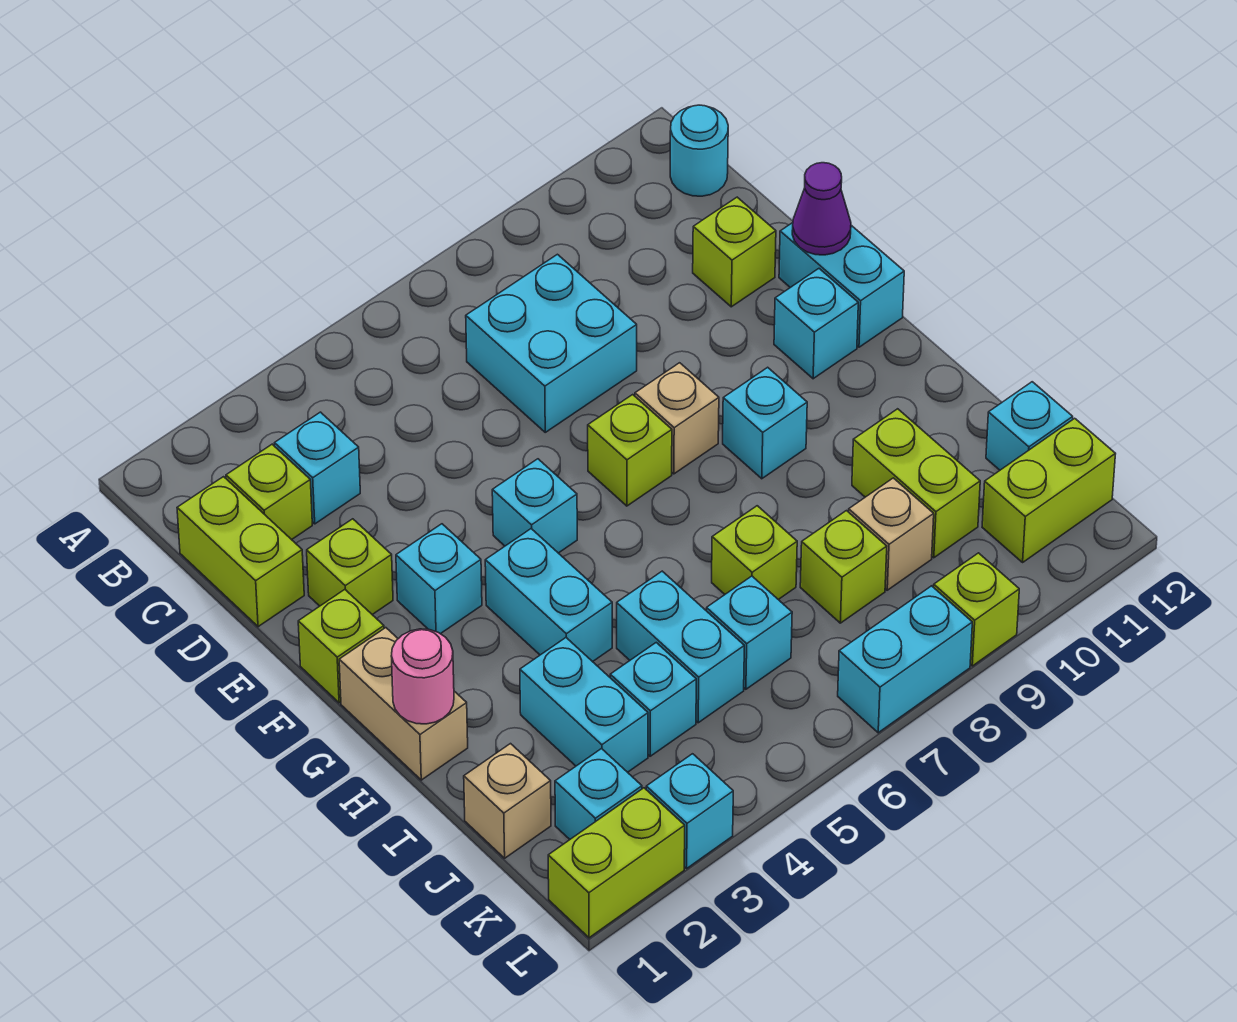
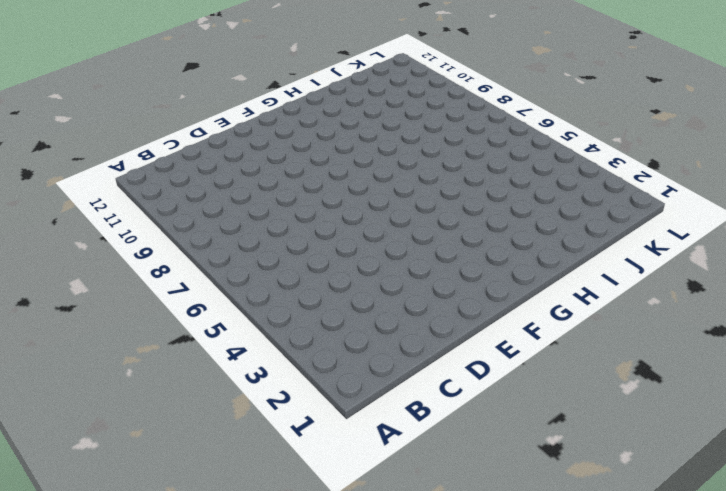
none -> cyan round brick B12 level 1
none -> lime brick C1:D1 level 1
none -> lime brick C2 level 1
none -> cyan brick C3 level 1

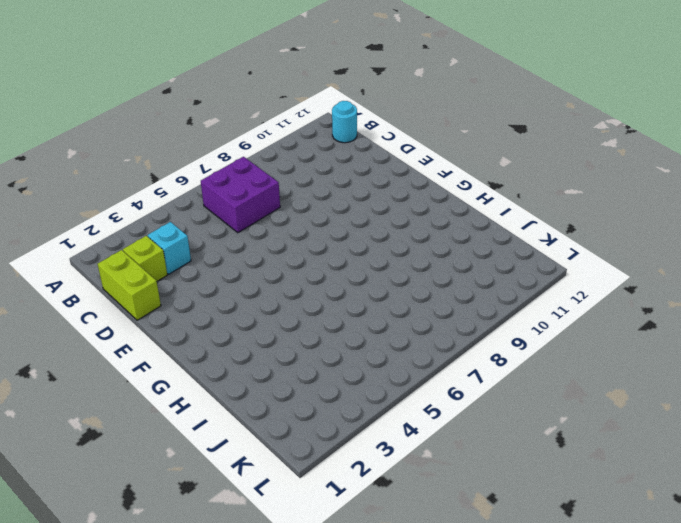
purple brick B6:C7 level 1 -> cyan brick C7:D8 level 1
none -> lime brick D11 level 1
none -> lime brick E2 level 1
none -> cyan brick E12:F12 level 1
none -> lime brick F1 level 1

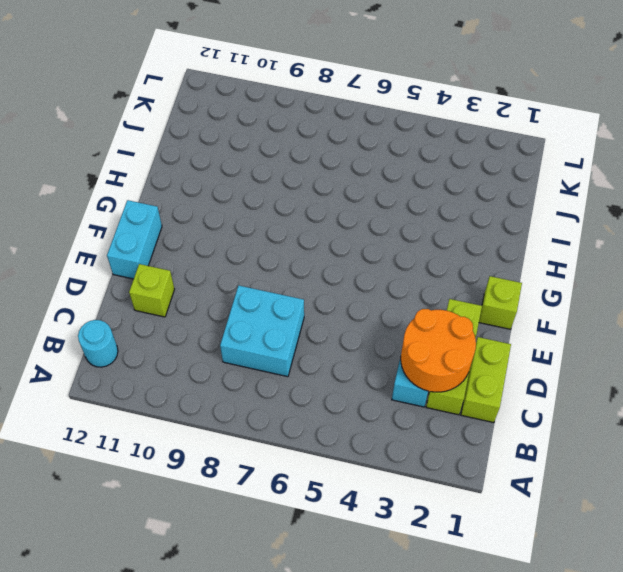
orange round brick C2:D3 level 2 -> none
none -> cyan brick F3 level 1
none -> cyan brick F5 level 1
none -> lime brick F7 level 1
none -> tan brick F8 level 1

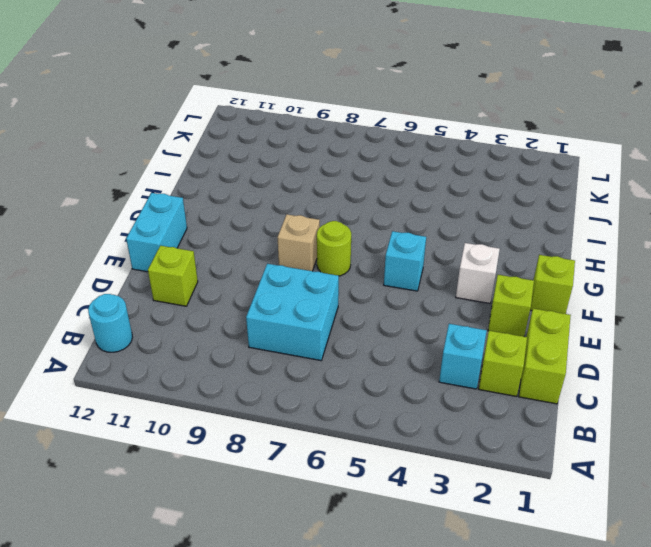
white brick F3 level 1 -> cyan brick F3 level 1
lime round brick F7 level 1 -> lime brick F7 level 1
none -> cyan brick F11 level 1
none -> tan brick G1:H1 level 1
none -> cyan brick G4:H4 level 1
none -> cyan brick G9 level 1

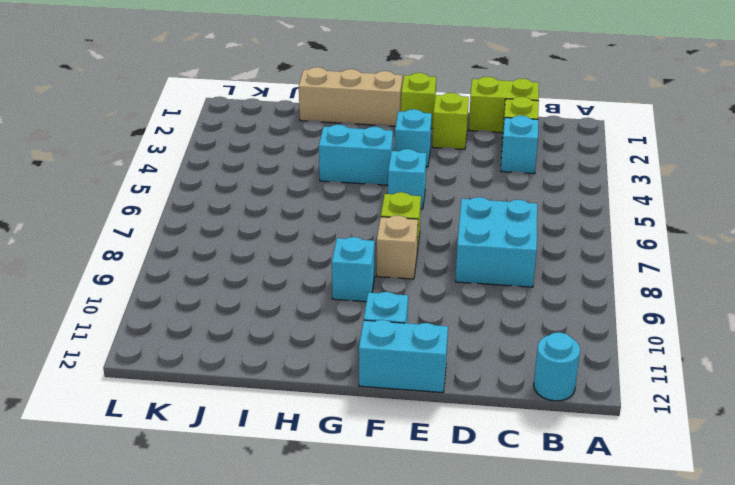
tan brick G1:I1 level 1 -> tan brick G1:H1 level 1
none -> lime brick D11 level 1
none -> cyan brick I3:J3 level 1
none -> cyan brick I5:J5 level 1
none -> lime brick I7 level 1

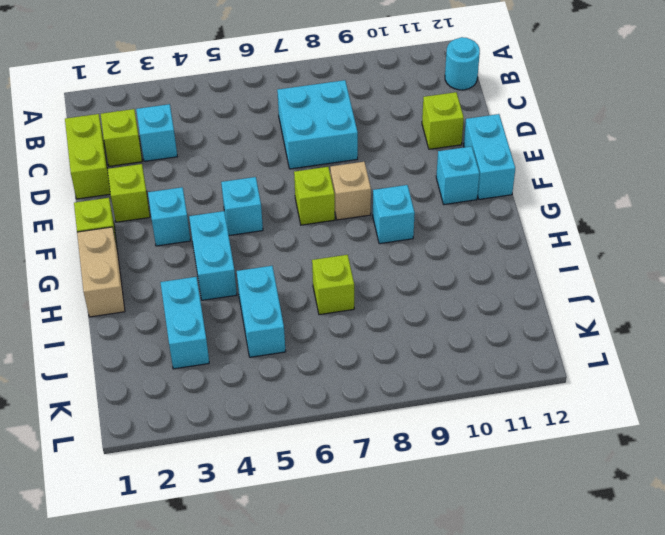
none -> lime brick I10:J10 level 1
none -> tan brick J1 level 1
none -> cyan brick J4 level 1
none -> cyan brick J6 level 1

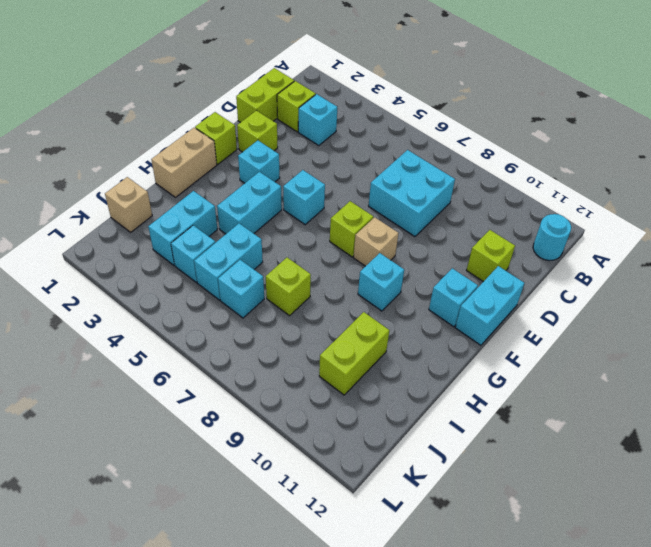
none -> lime brick J8 level 1
none -> tan brick J9 level 1
none -> cyan brick J12 level 1
none -> cyan brick K2 level 1

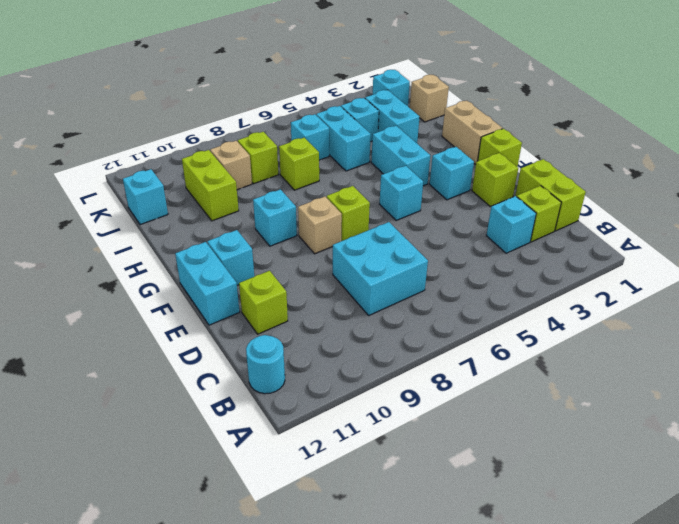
none -> lime brick K11:K12 level 1
none -> lime brick L1:L2 level 1
none -> cyan brick L3 level 1
none -> cyan brick L7:L8 level 1

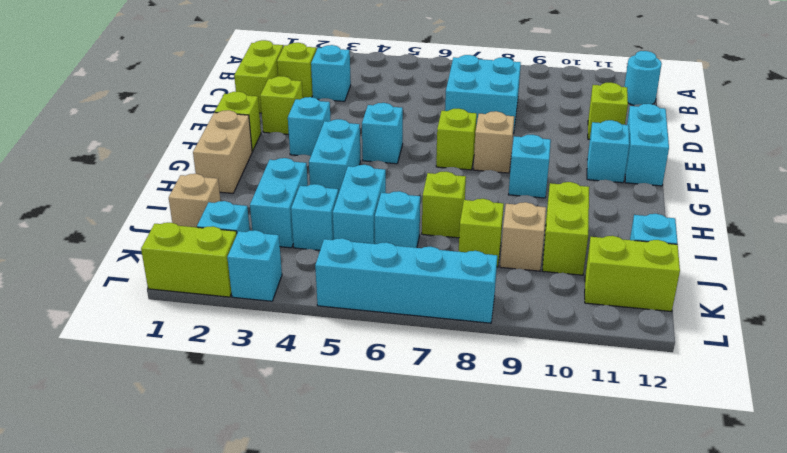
cyan brick L5:L8 level 1 -> cyan brick L7:L8 level 1
none -> lime brick L9 level 1
none -> purple cone E12 level 2
none -> pink round brick H1 level 2

